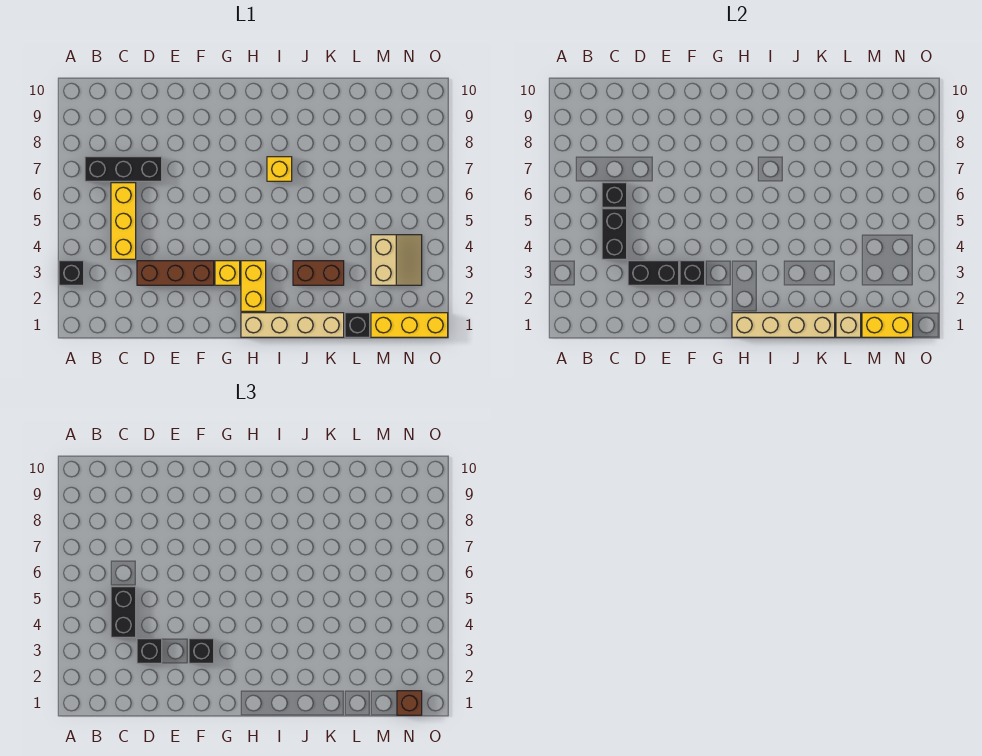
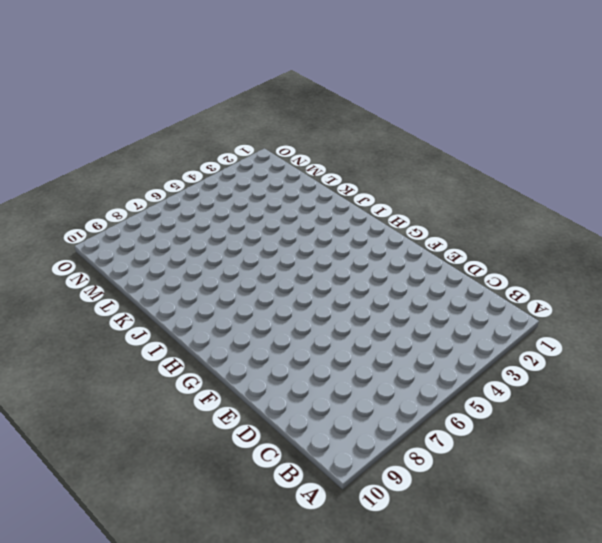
none -> black brick A3 level 1
none -> black brick B7:D7 level 1
none -> yellow brick C4:C6 level 1

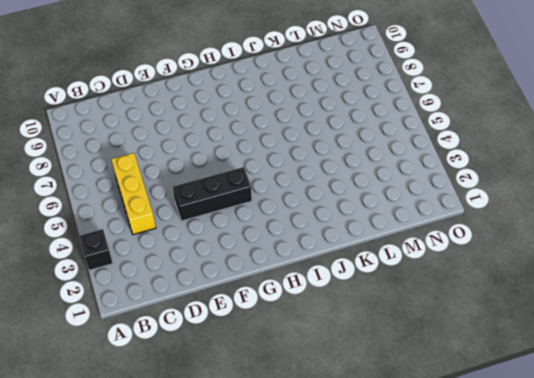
black brick E4:G4 level 1 -> black brick B7:D7 level 1
none -> brown brick D3:F3 level 1
none -> yellow brick G3 level 1
none -> tan brick H1:K1 level 1

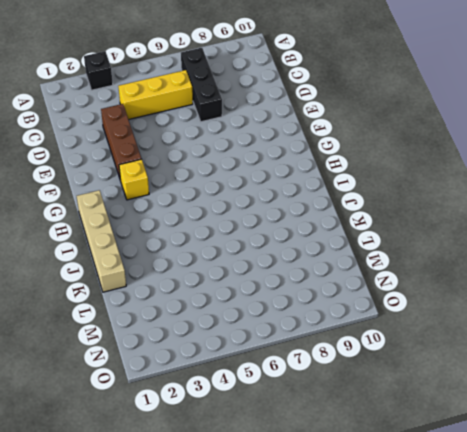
none -> yellow brick H2:H3 level 1
none -> yellow brick I7 level 1
none -> brown brick J3:K3 level 1

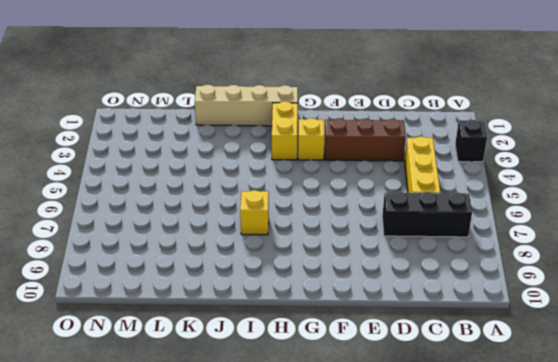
none -> brown brick J3:K3 level 1
none -> black brick L1 level 1
none -> yellow brick M1:O1 level 1

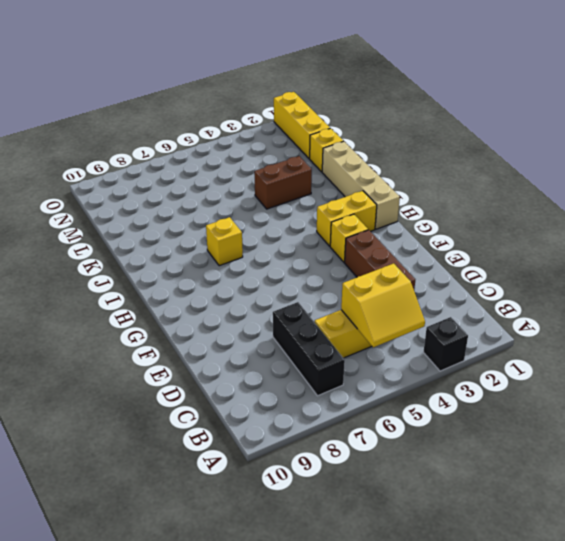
yellow slope B4:C5 level 2 top C -> black brick C4:C5 level 2
brown brick K3:K4 level 1 -> brown brick J3:K3 level 1
yellow brick L1 level 1 -> black brick L1 level 1
none -> tan slope M3:N4 level 1 top M
none -> black brick C6 level 2
none -> black brick D3:E3 level 2

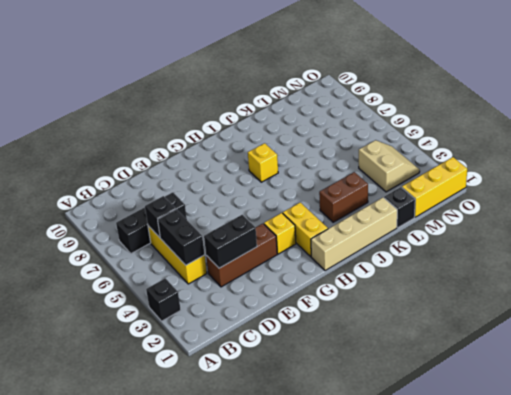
none -> black brick F3 level 2
none -> tan brick H1:K1 level 2
none -> tan brick L1 level 2

